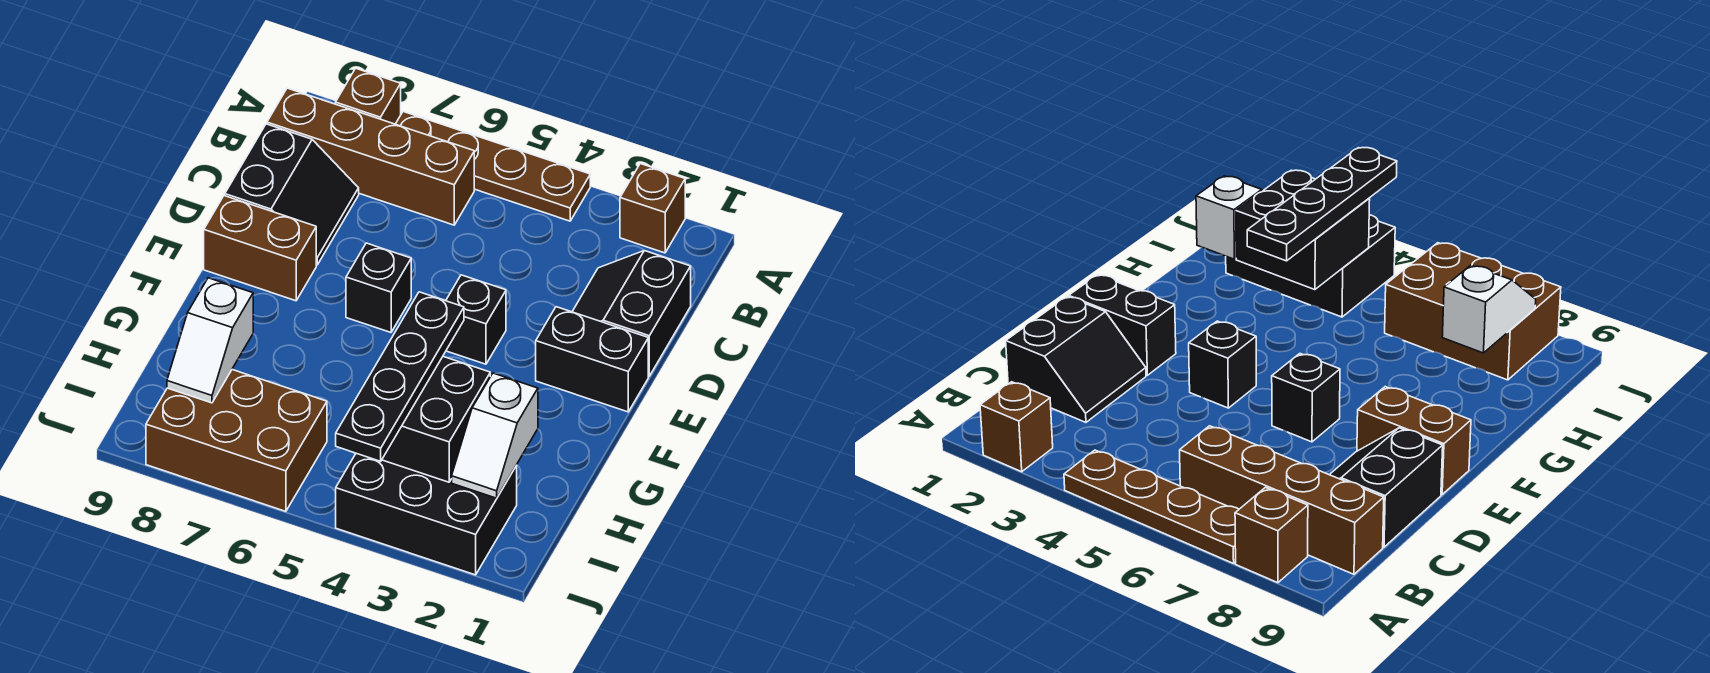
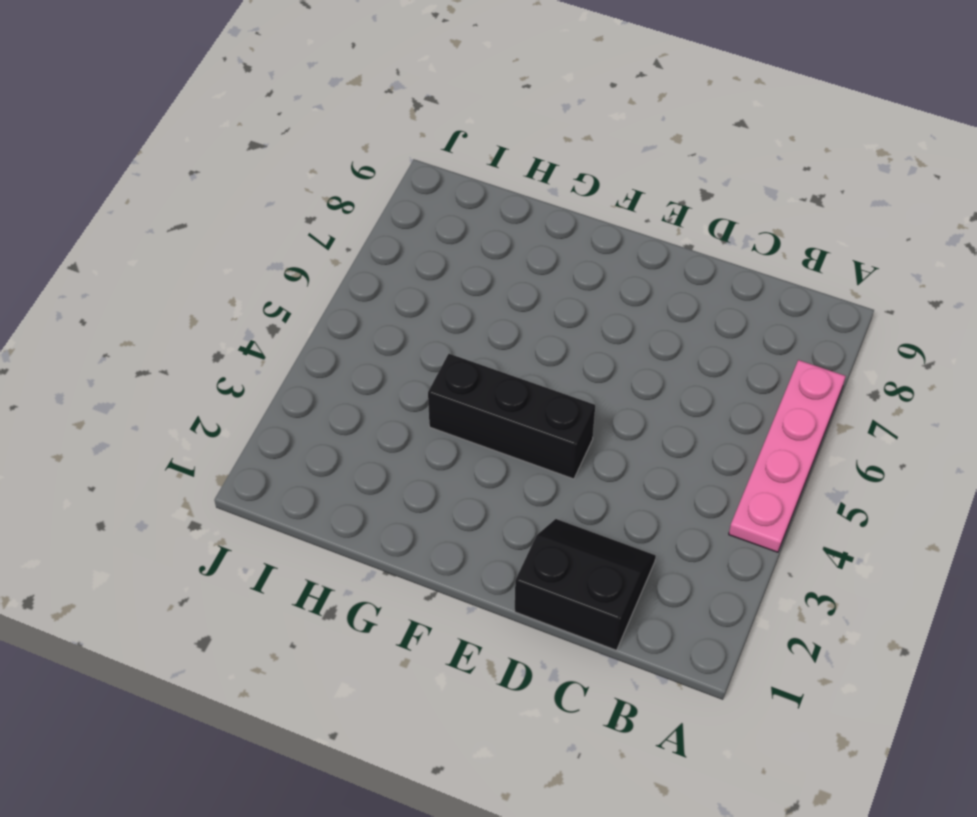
pink plate A4:A7 level 1 -> brown plate A4:A7 level 1
black brick E4:G4 level 1 -> black brick E4 level 1
none -> brown brick A2 level 1
none -> brown brick A8 level 1
none -> brown brick B6:B9 level 1

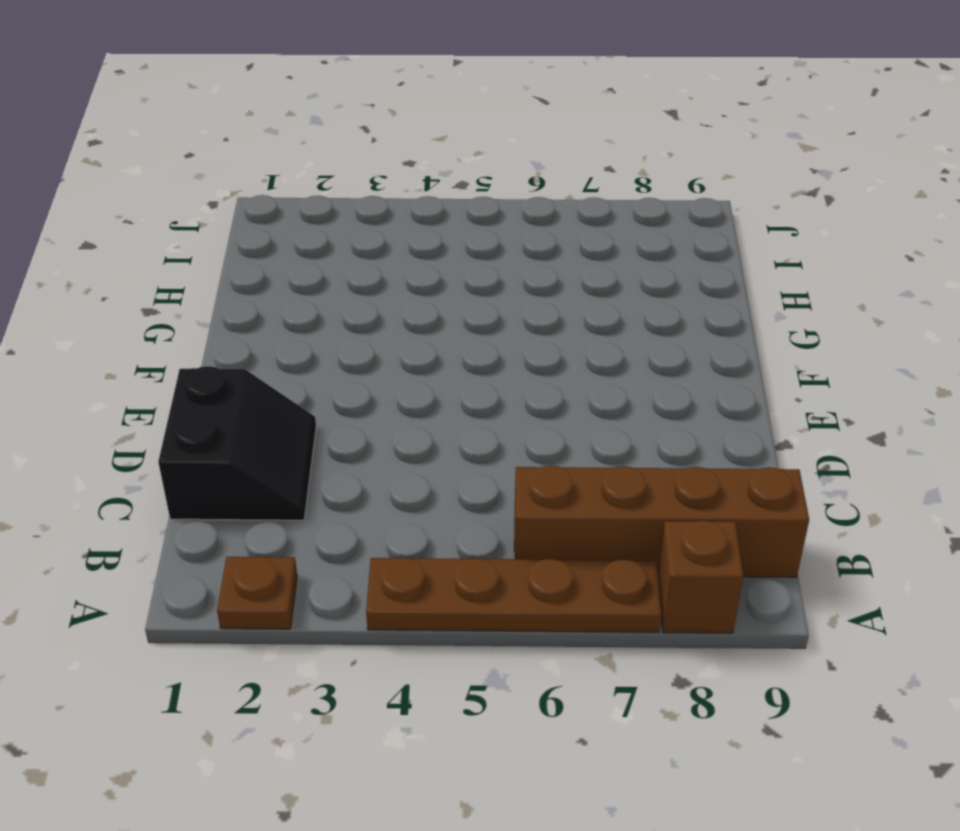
brown plate A2 level 1 -> brown brick A2 level 1
none -> black slope C8:D9 level 1 top 9
none -> black brick E1:E2 level 1
none -> black brick E4 level 1

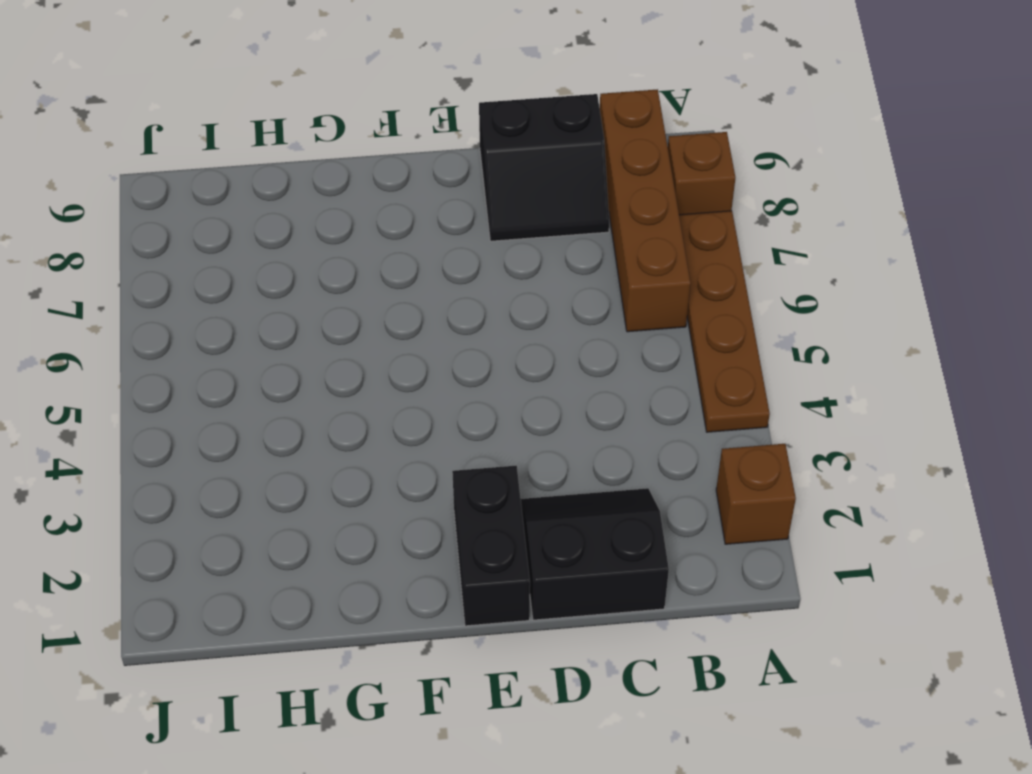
none -> black brick E4 level 1
none -> black brick E6 level 1
none -> brown brick E8:E9 level 1

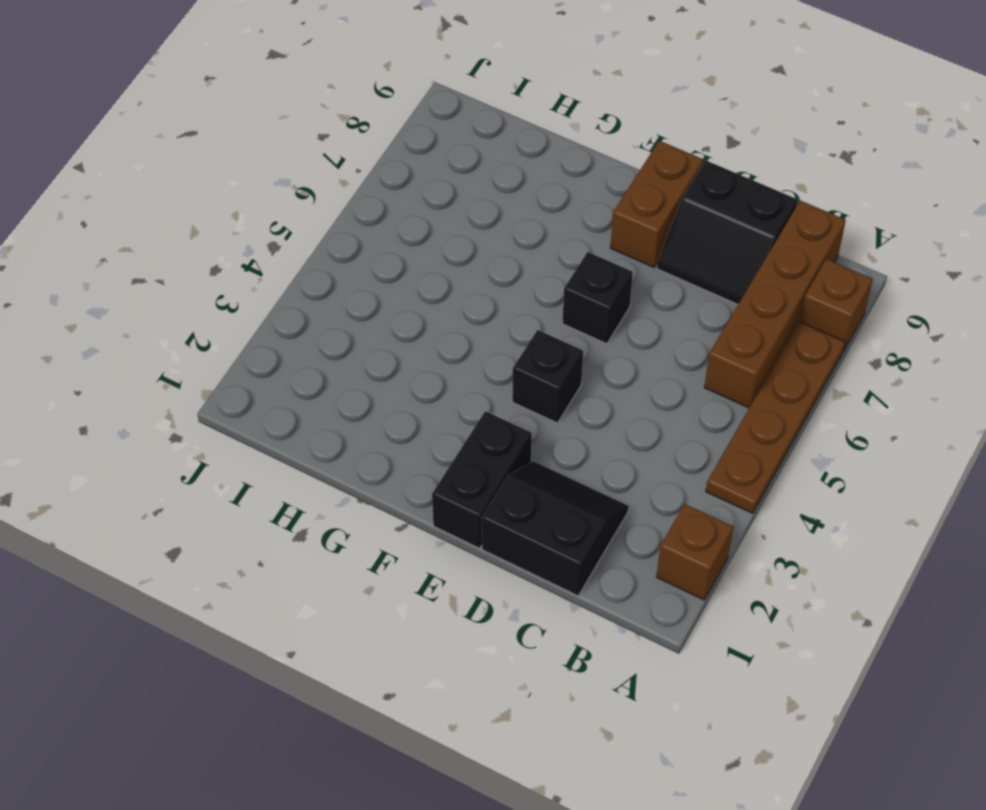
none -> black brick I2:J4 level 1
none -> brown brick I6:J8 level 1
none -> white slope H2:I2 level 2 top H

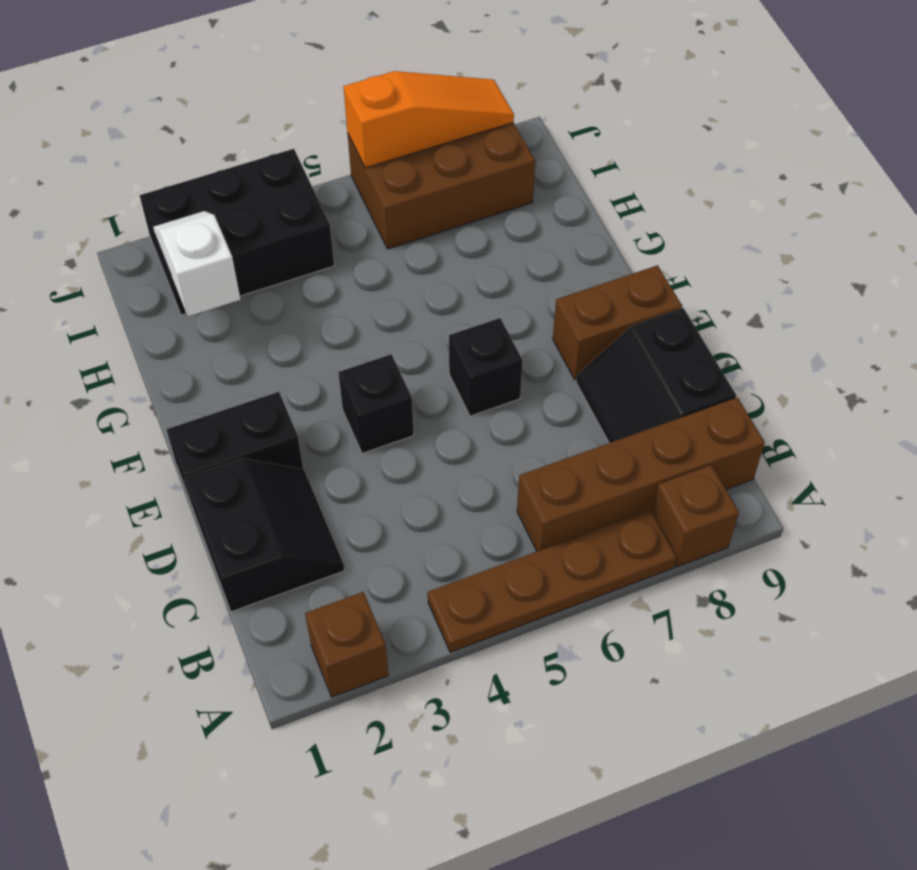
orange slope J6:J8 level 2 top 6 -> none
none -> black brick H3:I4 level 2
none -> white slope H8:I8 level 2 top H
none -> black plate G4:J4 level 3

